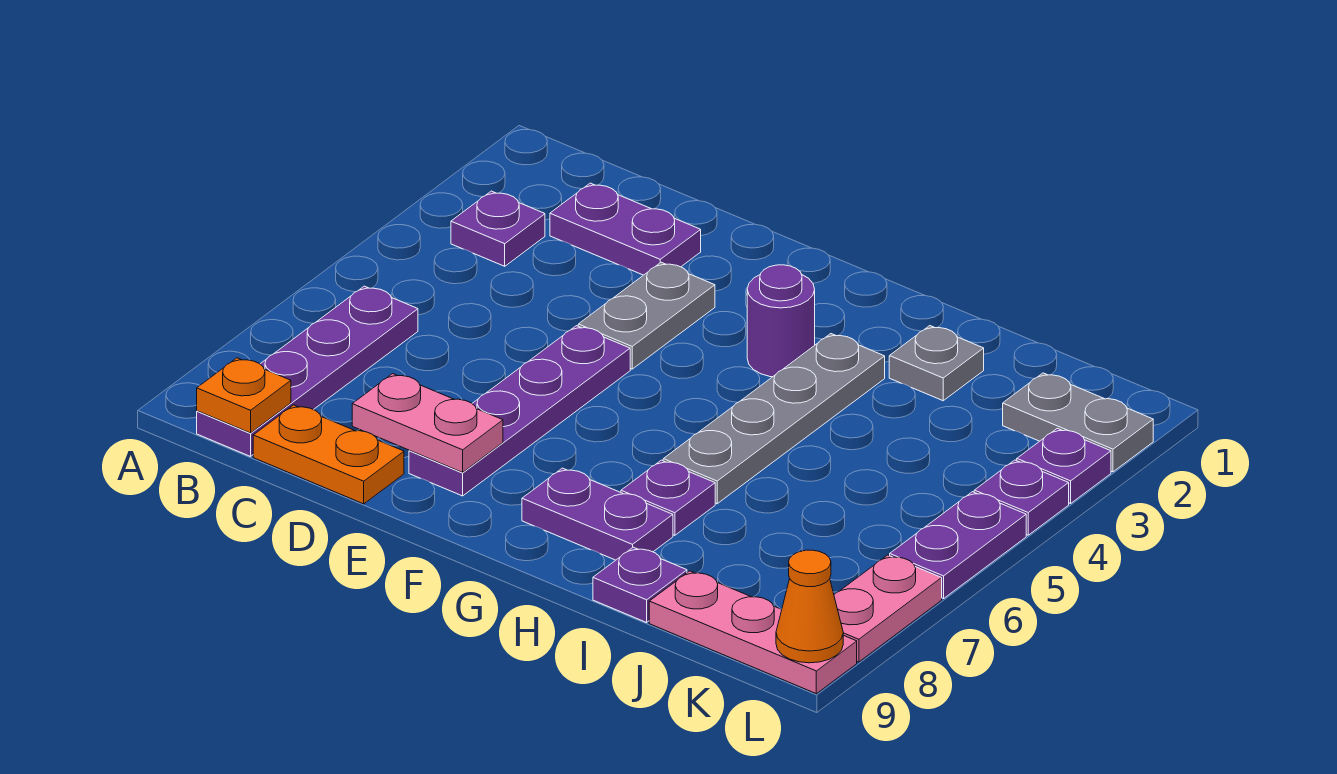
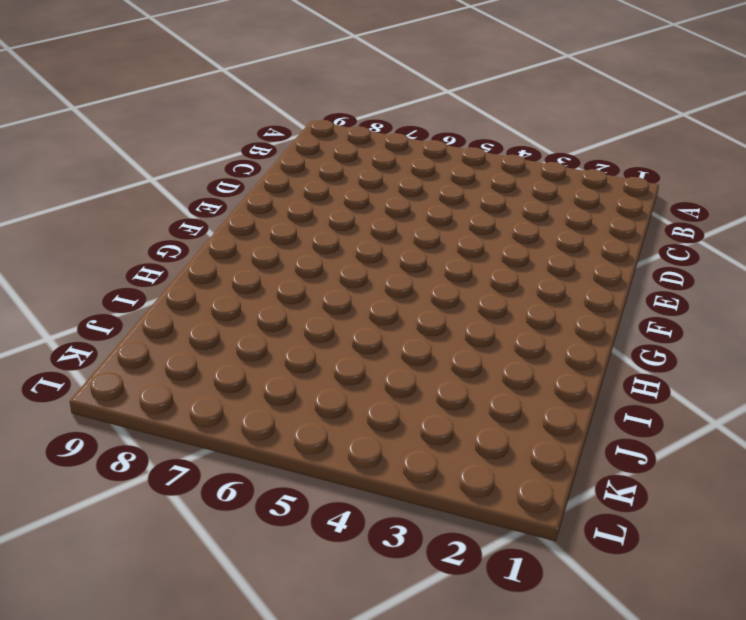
none -> purple plate B3 level 1
none -> purple plate B6:B9 level 1
none -> purple plate C2:D2 level 1

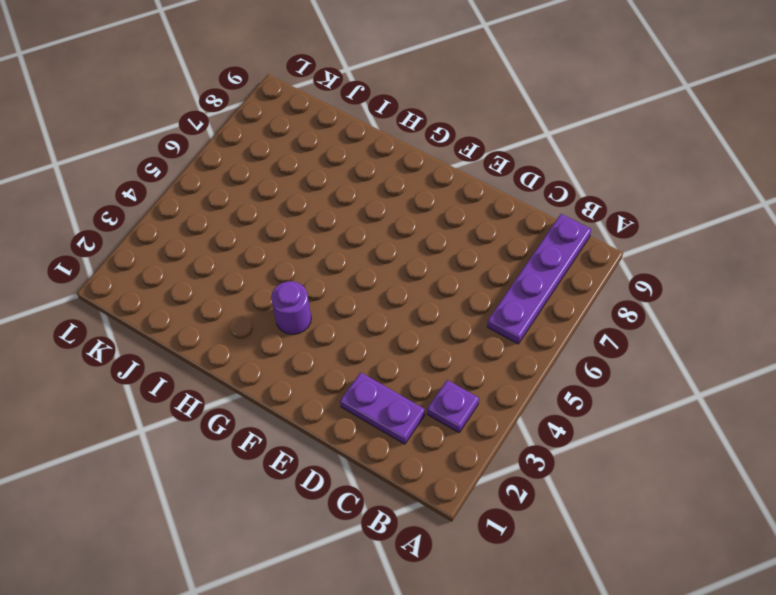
none -> orange plate C9:D9 level 1
none -> grey plate E3:E4 level 1
none -> purple plate E5:E8 level 1

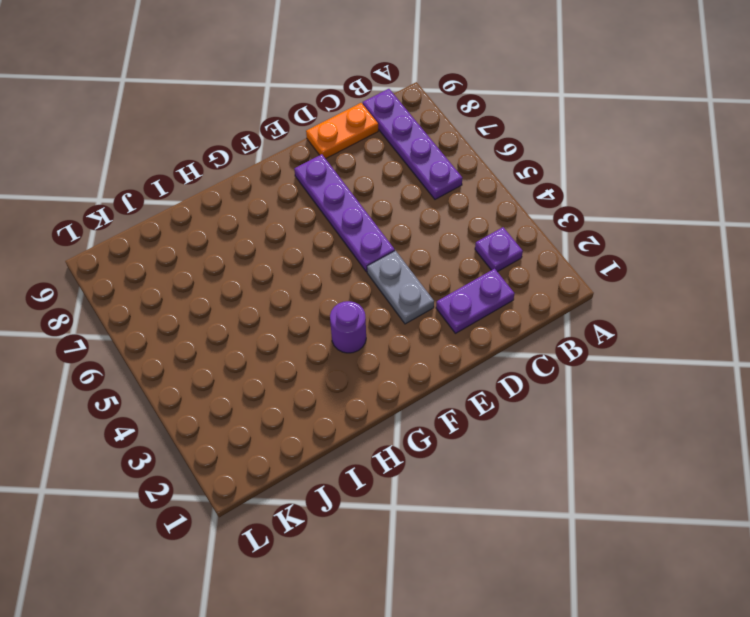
none -> purple plate G8:H8 level 1
none -> grey plate H3:H6 level 1
none -> purple plate H7 level 1

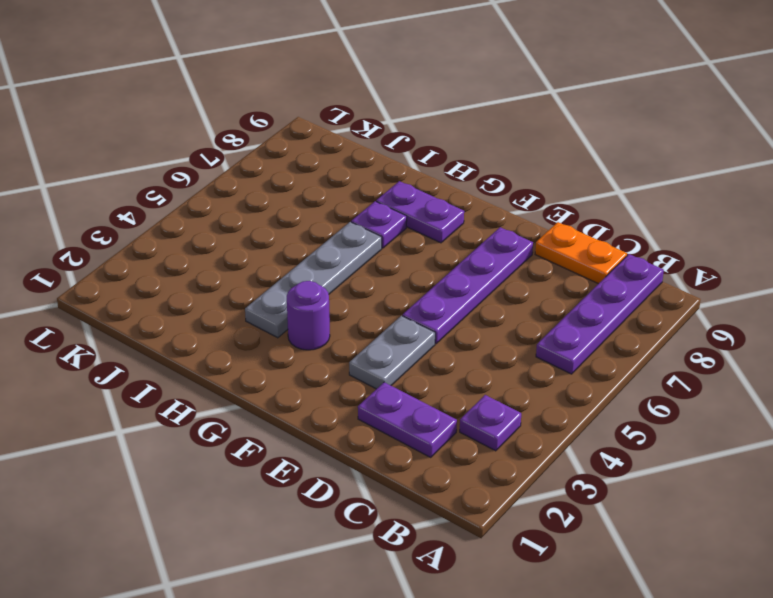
none -> grey plate I2 level 1
none -> purple plate I9 level 1
none -> pink plate J9:L9 level 1

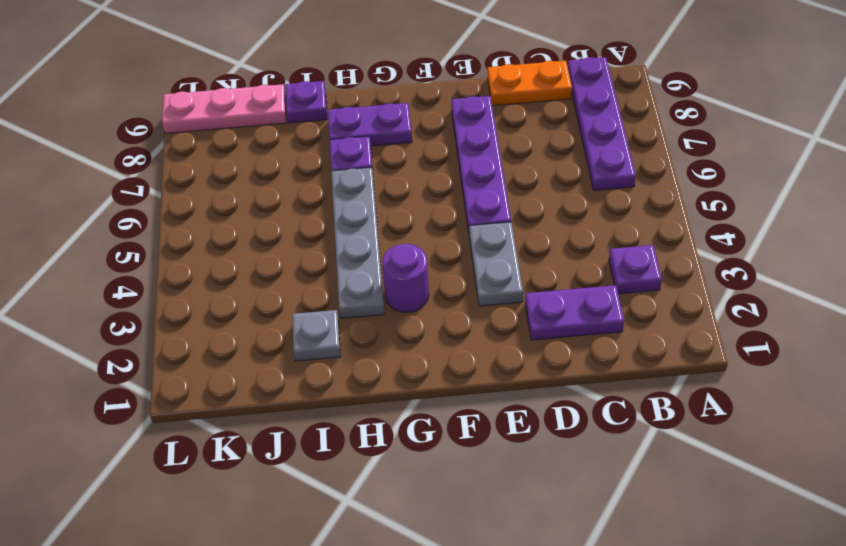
none -> grey plate K2:L2 level 1
none -> purple plate L3 level 1
none -> purple plate L4 level 1

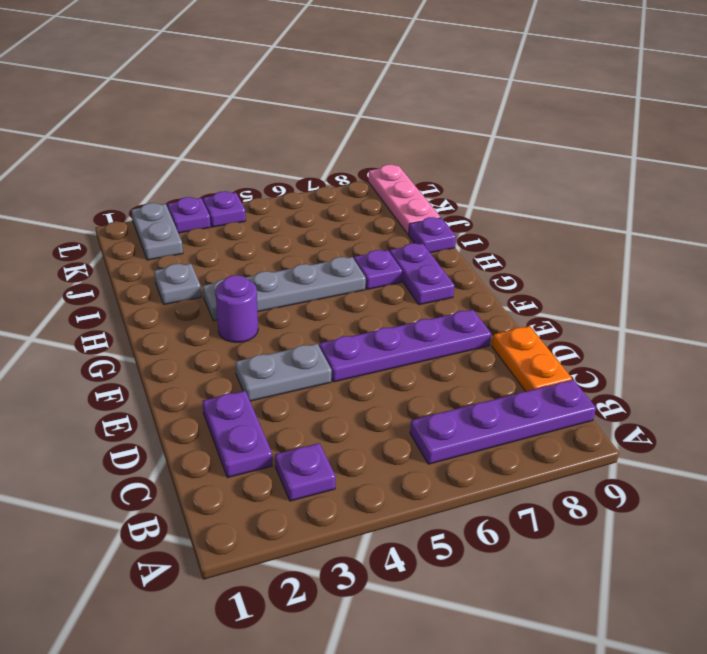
none -> purple plate L5:L6 level 1
none -> pink plate L7:L8 level 1
none -> orange plate B9 level 2

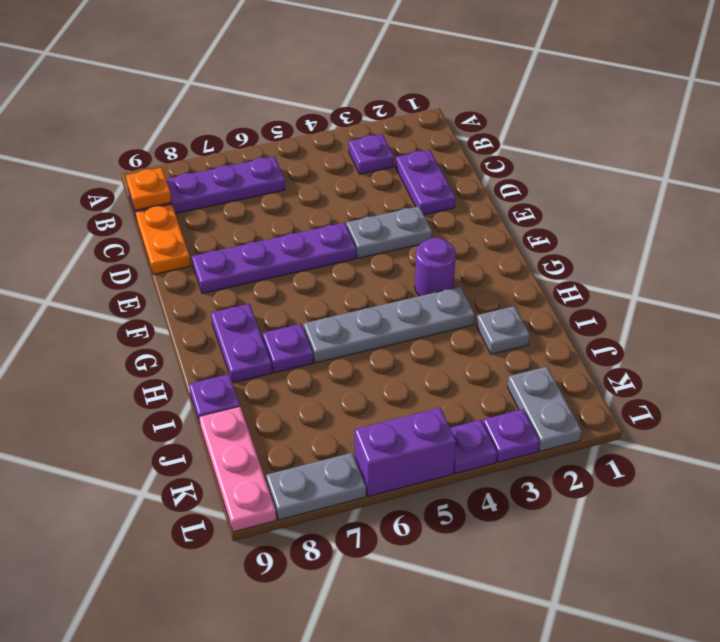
purple brick L5:L6 level 1 -> purple plate L5:L6 level 1
grey plate L7:L8 level 1 -> pink plate L7:L8 level 1
none -> pink plate D8:E8 level 2
none -> orange cone L9 level 2

